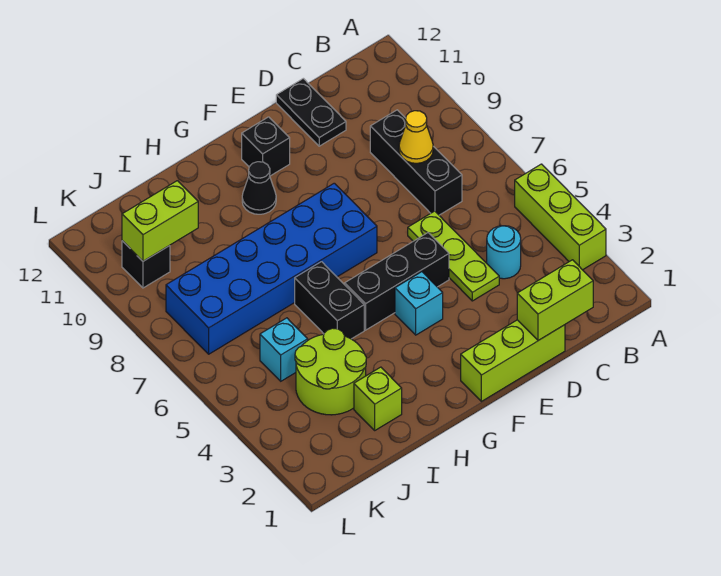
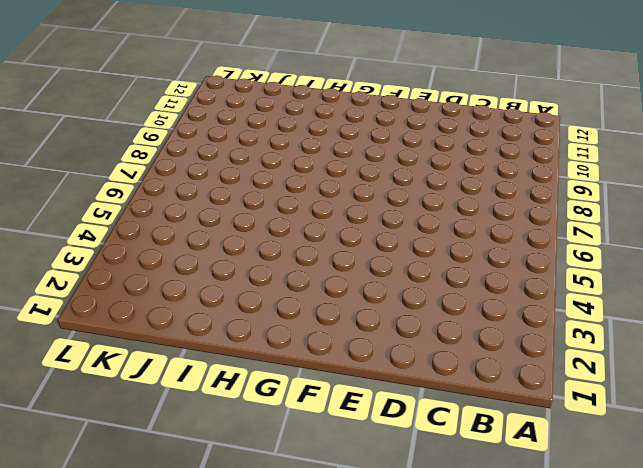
none -> lime brick A3:A5 level 1
none -> cyan round brick C4 level 1
none -> black brick C7:C9 level 1

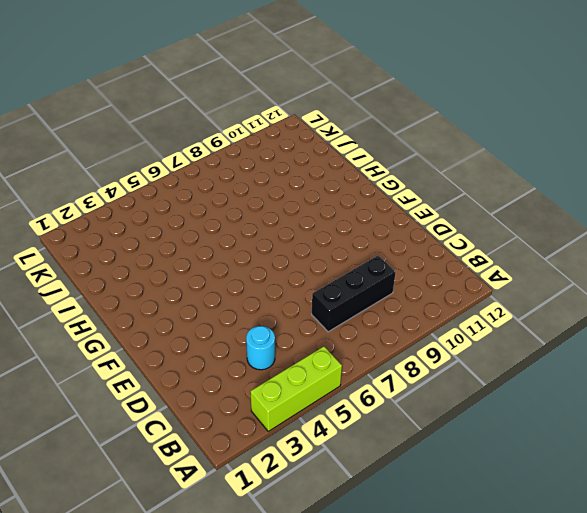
none -> lime brick D1:F1 level 1
none -> lime plate D4:D6 level 1
none -> black plate D11:D12 level 1

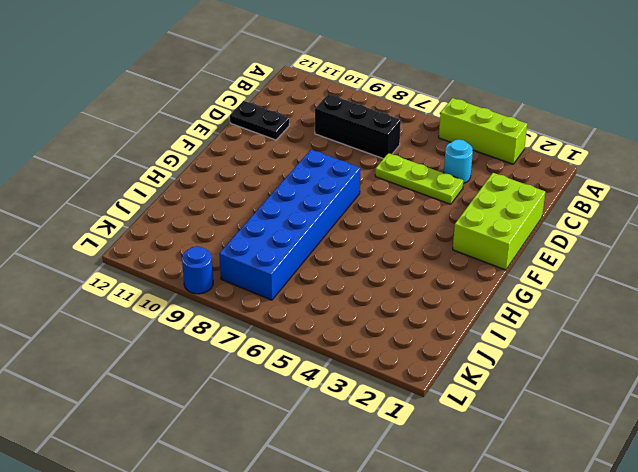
lime brick D1:F2 level 1 -> lime brick D1:F1 level 1
blue round brick L9 level 1 -> none
none -> black brick E5:G5 level 1
none -> cyan brick F4 level 1
none -> black brick F11 level 1

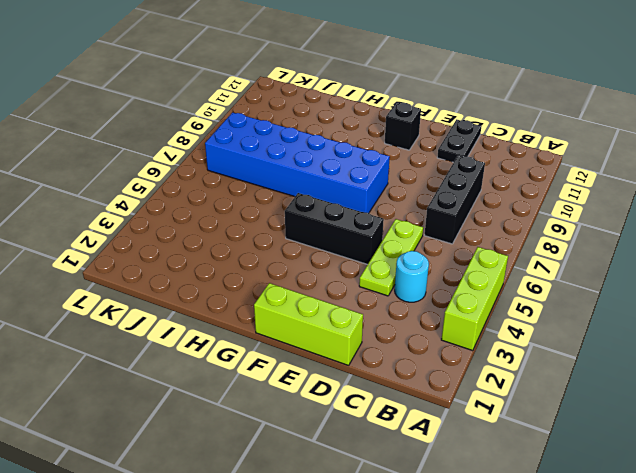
none -> cyan brick F4 level 1
none -> black cone G10 level 1
none -> black brick H5:H6 level 1

